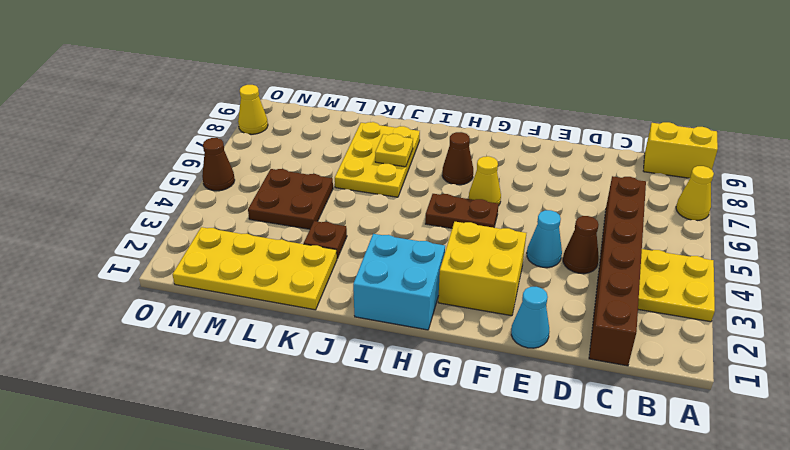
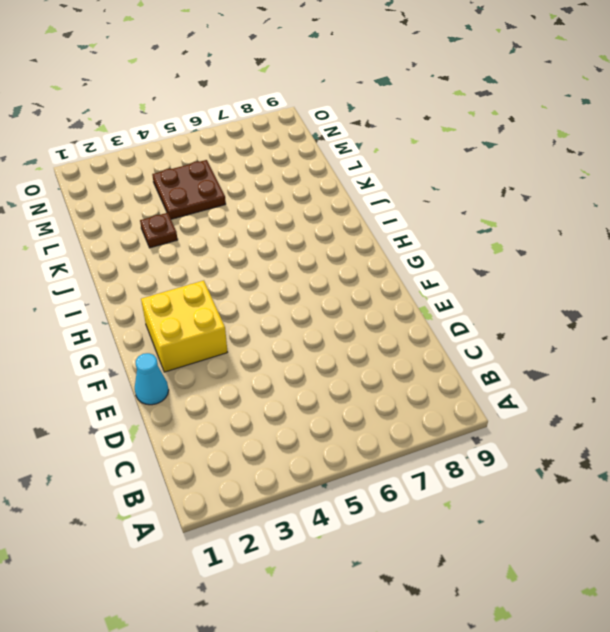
none -> yellow plate A3:B4 level 1
none -> yellow cone A7 level 1
none -> yellow brick A9:B9 level 1

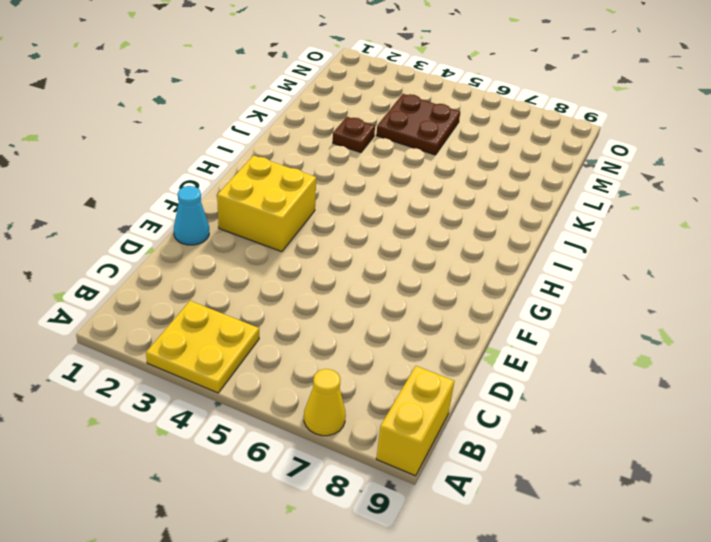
none -> brown brick C1:C6 level 1
none -> brown cone D4 level 1
none -> cyan cone E4 level 1

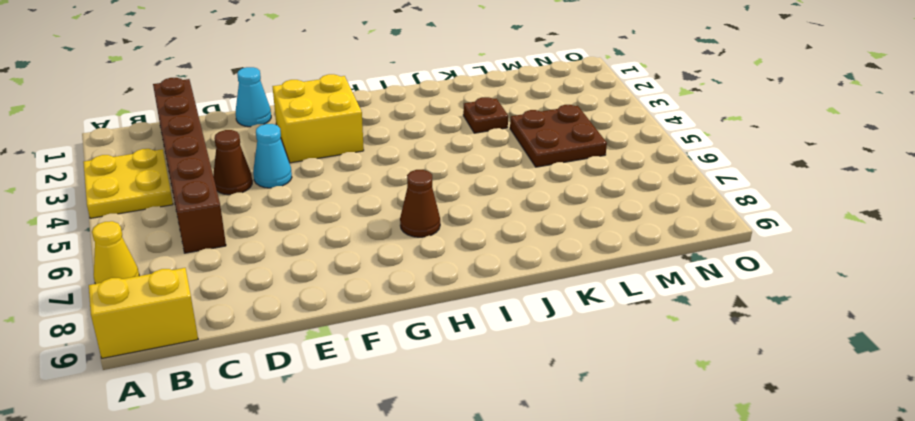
none -> brown plate G5:H5 level 1
none -> yellow cone G6 level 1
none -> cyan brick H1:I2 level 1

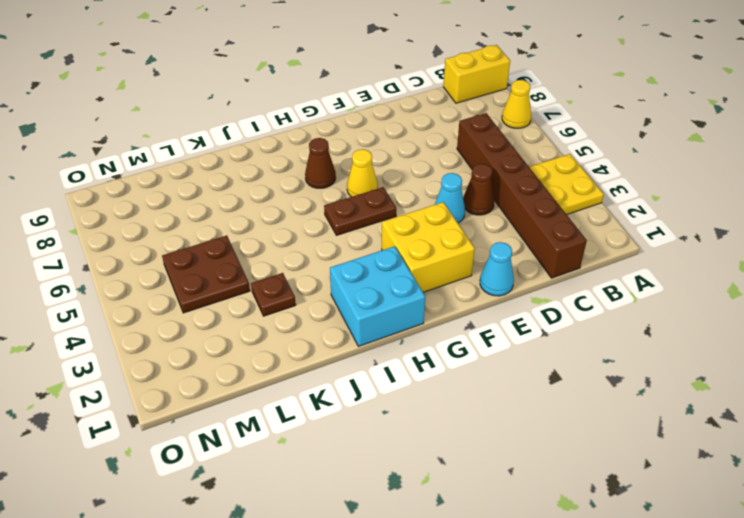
none -> yellow plate J6:K8 level 1
none -> yellow plate K1:N2 level 1
none -> brown cone O5 level 1

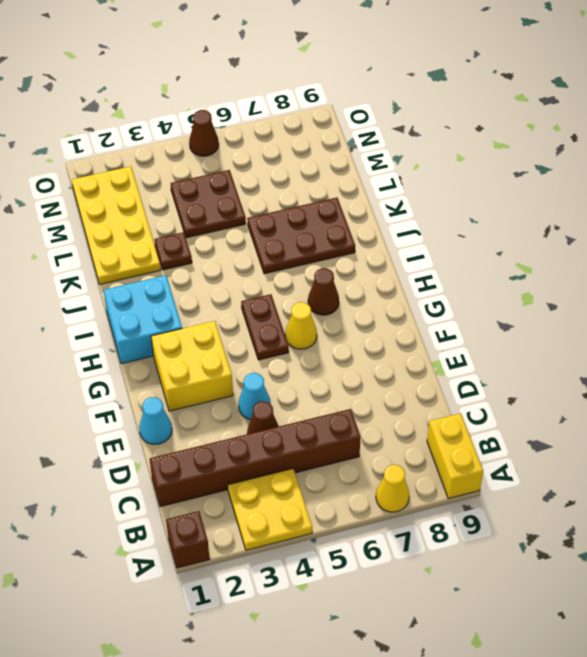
brown brick A1 level 1 -> none
brown plate J6:K8 level 1 -> yellow plate J6:K8 level 1
none -> yellow cone O8 level 1
none -> yellow plate J7 level 2

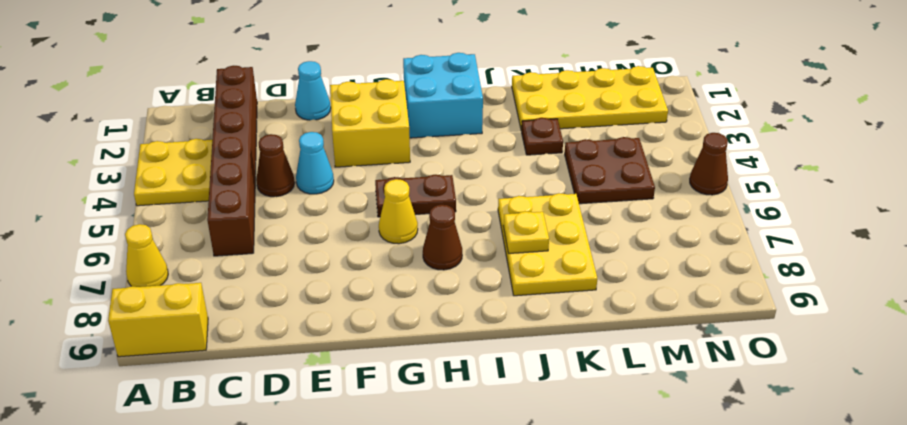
none -> yellow cone O8 level 1

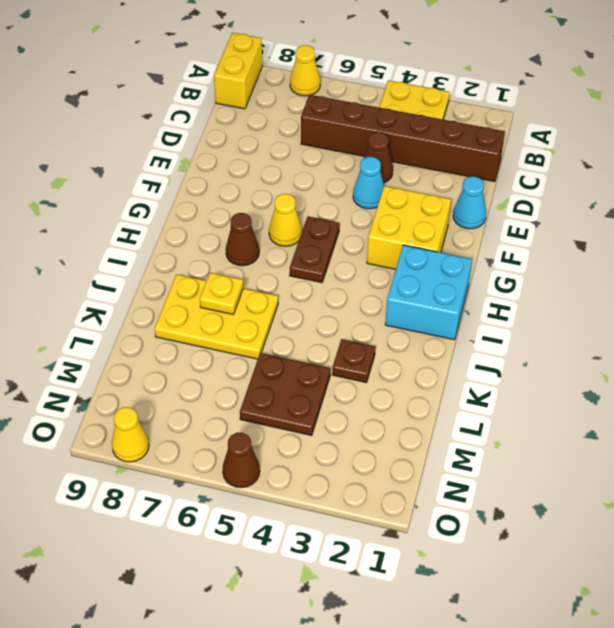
none -> yellow plate K1:N2 level 1

